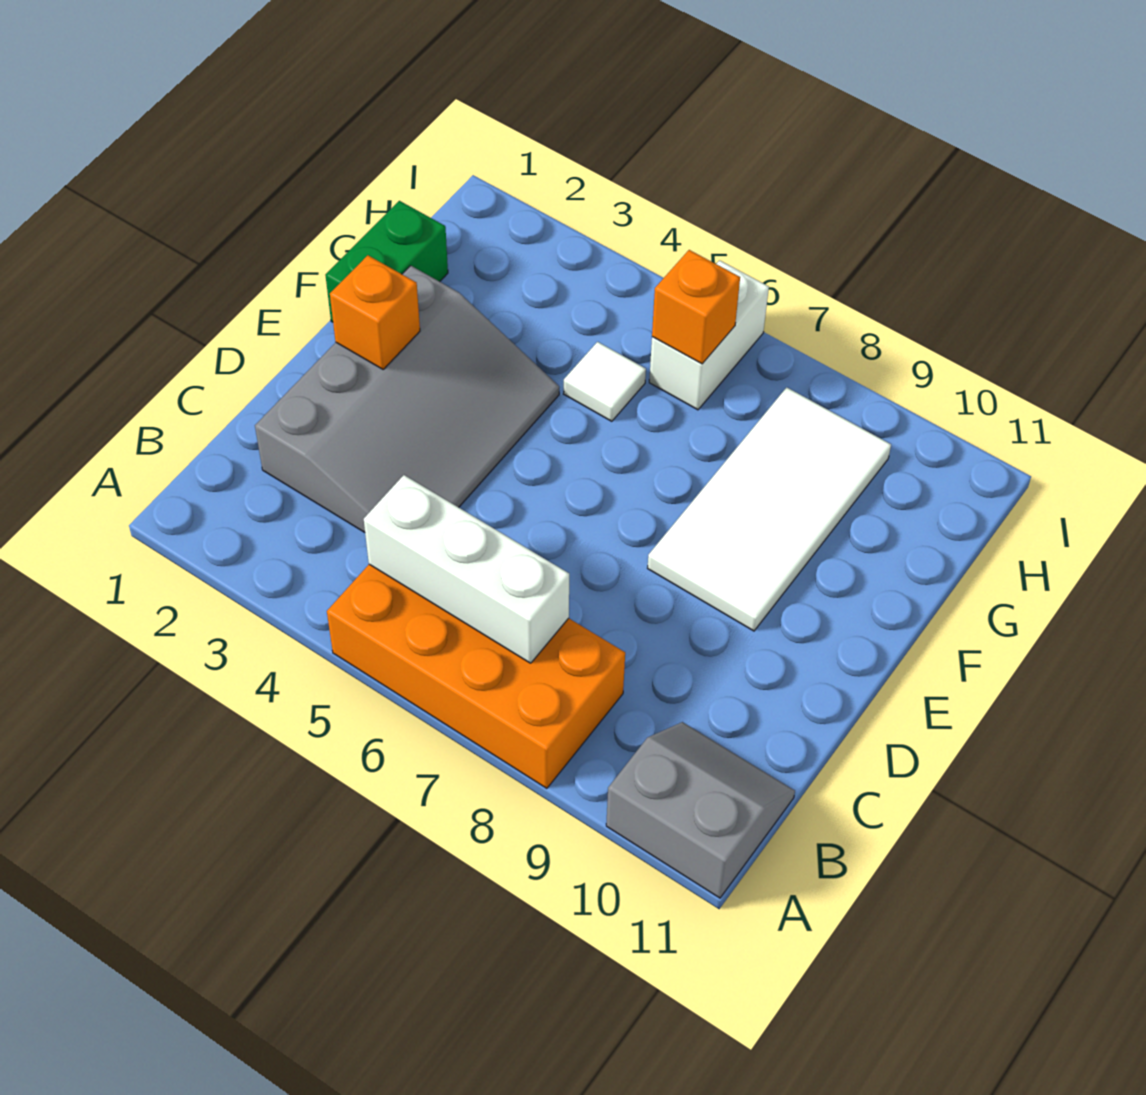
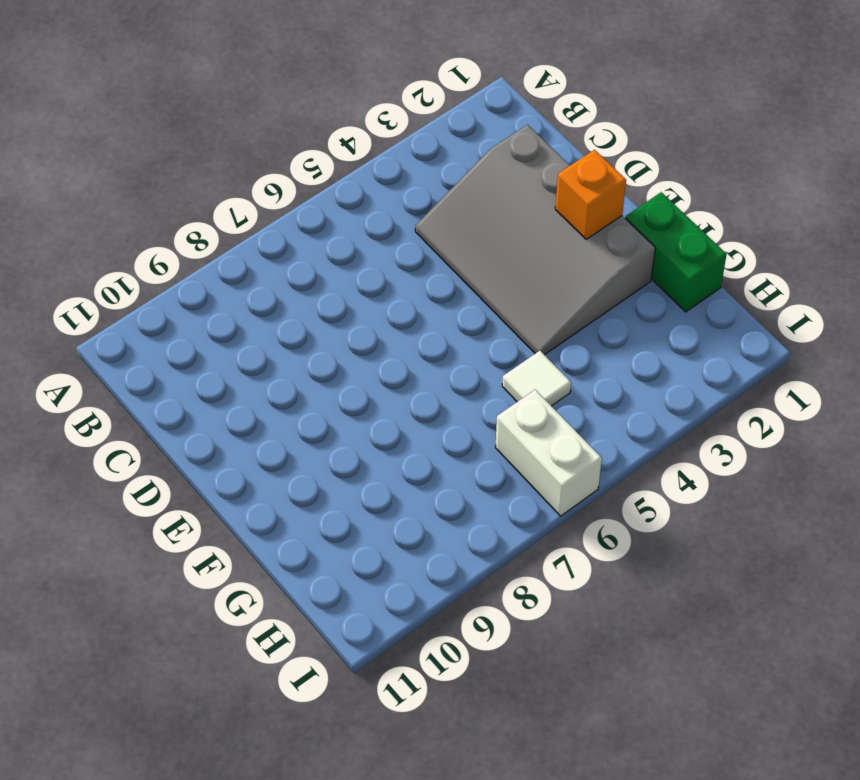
none -> orange brick A5:B8 level 1
none -> grey slope A10:B11 level 1 top A

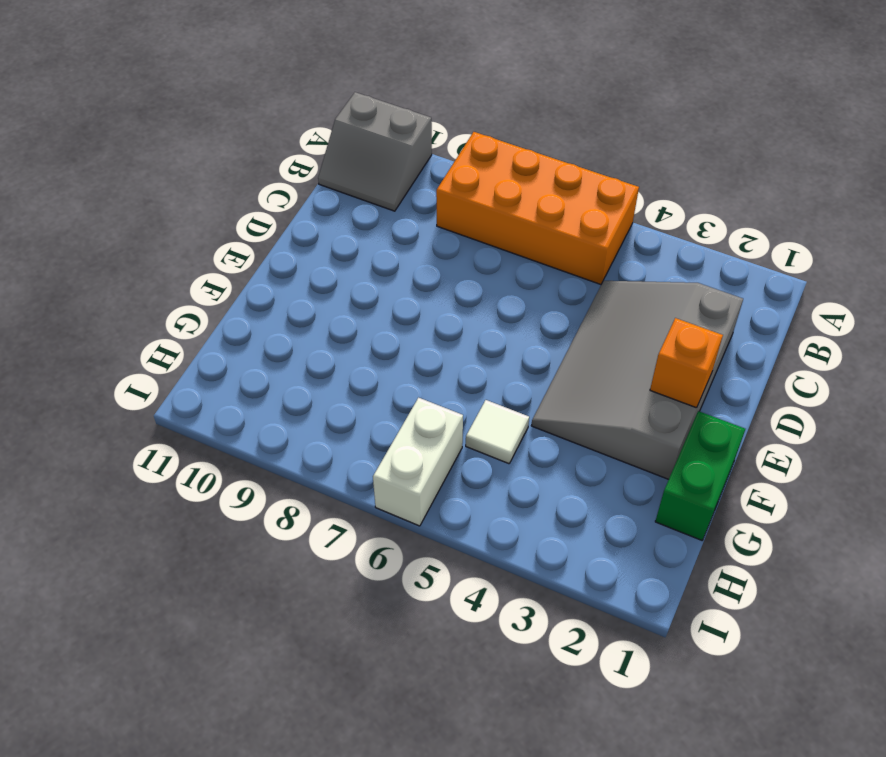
none -> white tile E8:H9 level 1
none -> white brick B5:B7 level 2

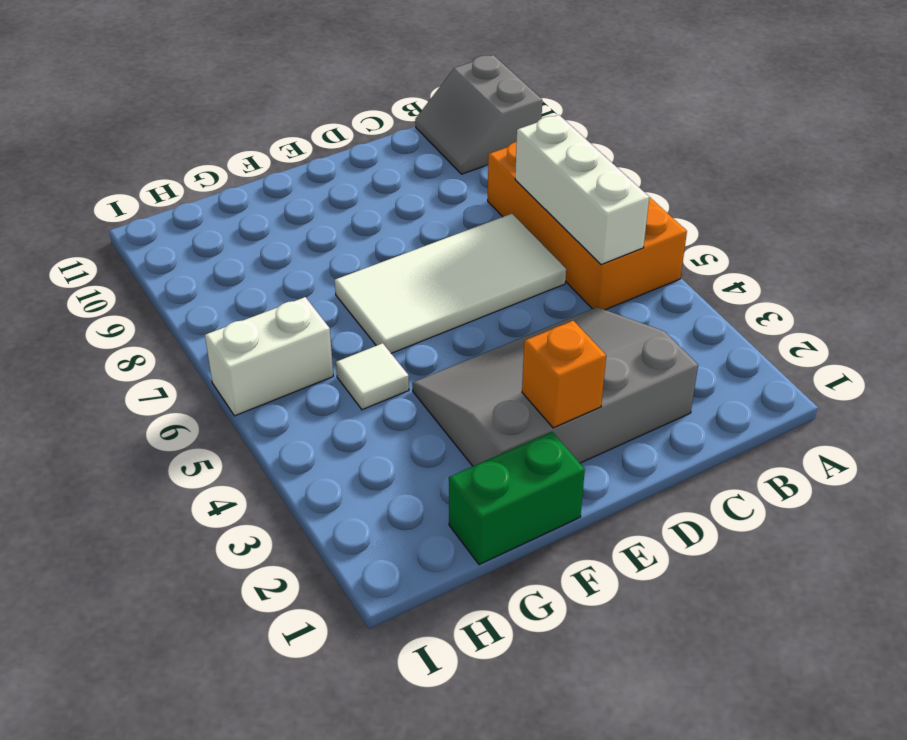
white tile C6:F7 level 1 -> white tile E8:H9 level 1
none -> orange brick H6 level 2

